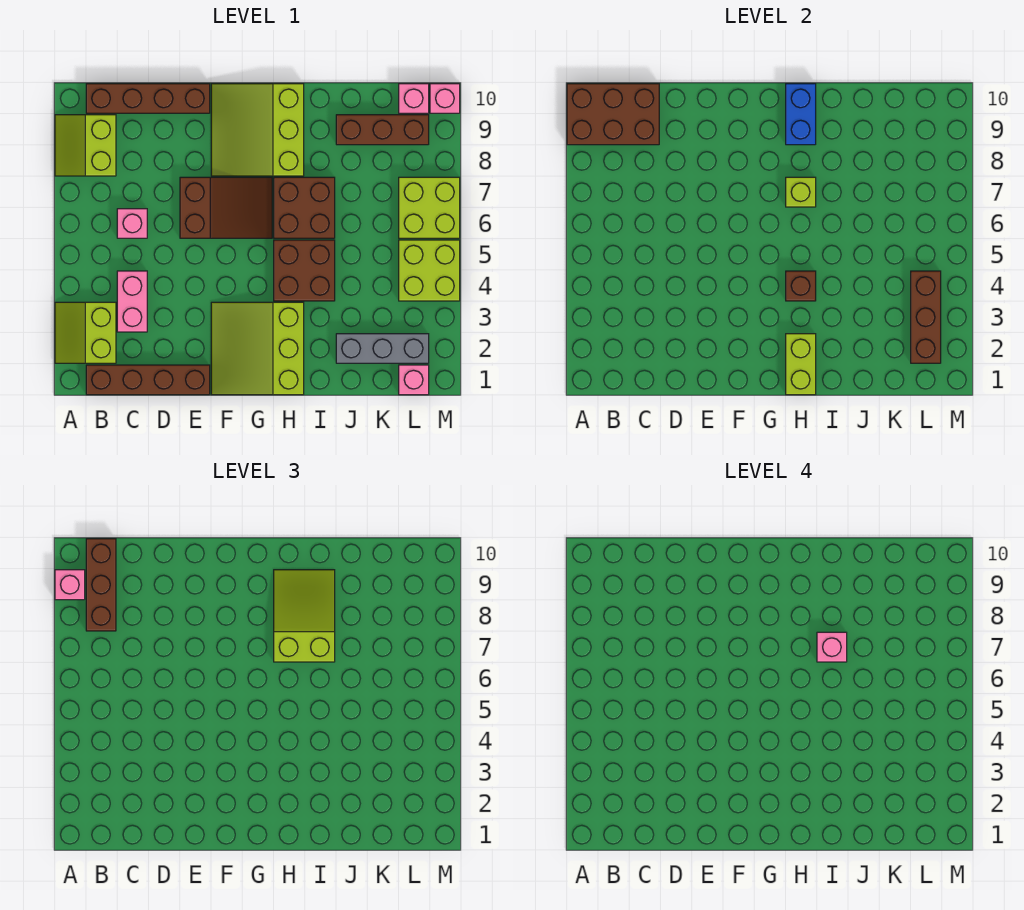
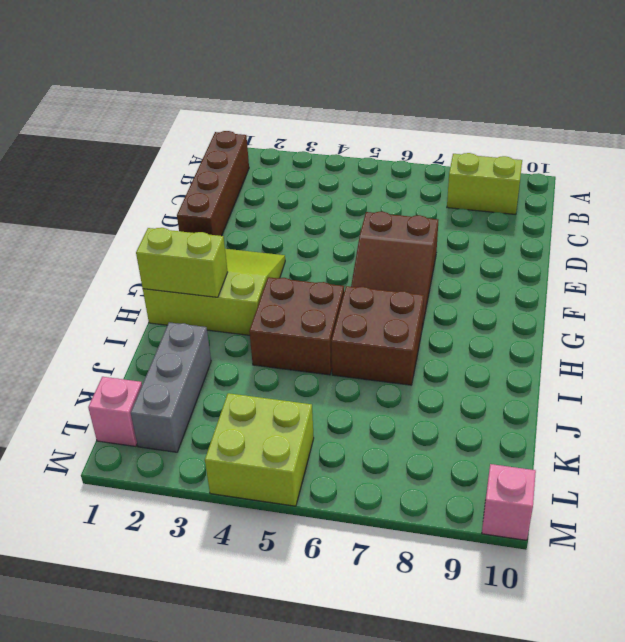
none -> lime slope A2:B3 level 1 top B
none -> brown brick B10:E10 level 1
none -> pink brick C3:C4 level 1

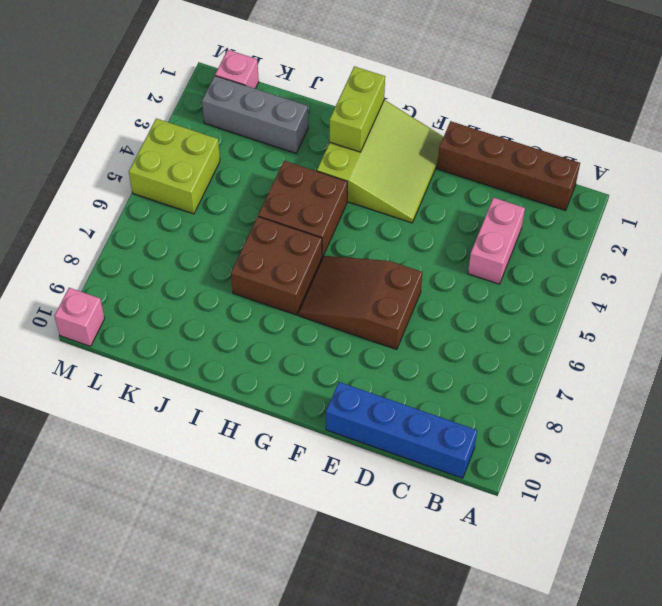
blue brick B10:E10 level 1 -> brown brick B10:E10 level 1
none -> lime slope A2:B3 level 1 top B
none -> lime slope A8:B9 level 1 top B
none -> pink brick C6 level 1

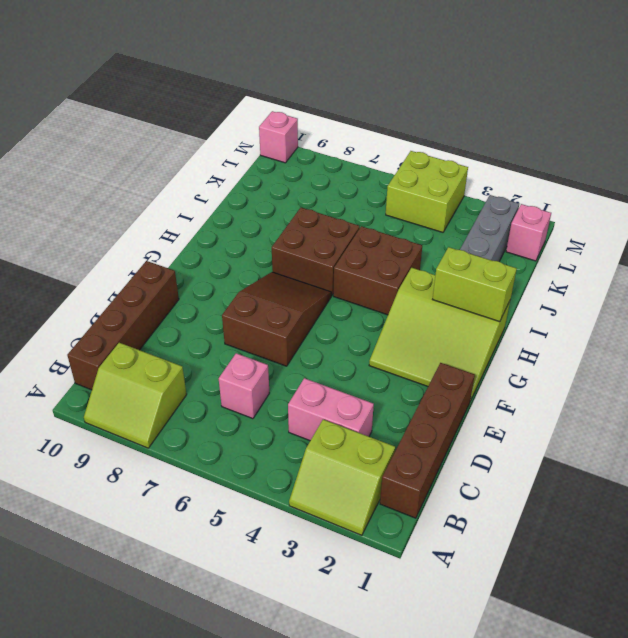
none -> lime slope F8:H10 level 1 top H
none -> brown brick J9:L9 level 1
none -> lime brick L6:M7 level 1

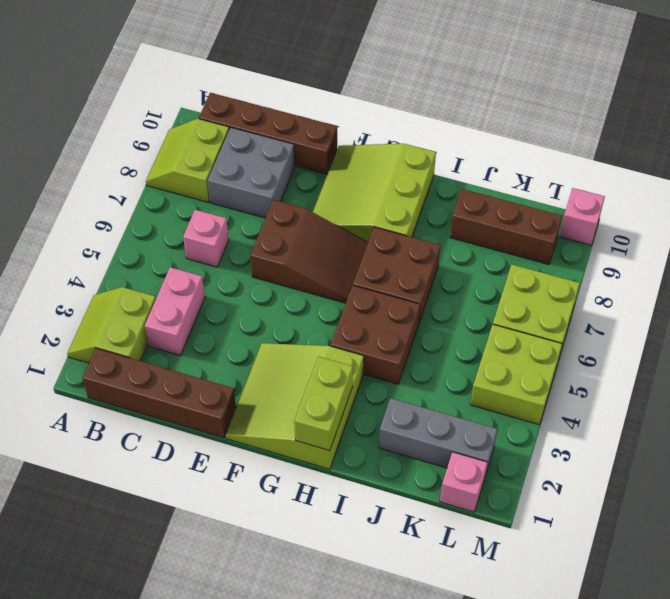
grey brick C8:D9 level 1 -> none
none -> pink brick L10 level 1
none -> brown brick A9:C10 level 2
none -> brown brick H4 level 2

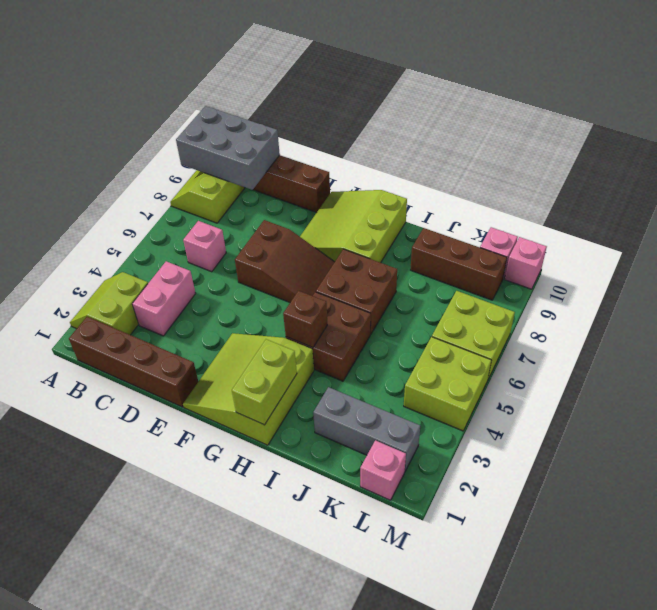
grey brick A9:C10 level 2 -> brown brick A9:C10 level 2
none -> lime brick H7 level 2
none -> blue brick H9:H10 level 2
none -> brown brick L2:L4 level 2

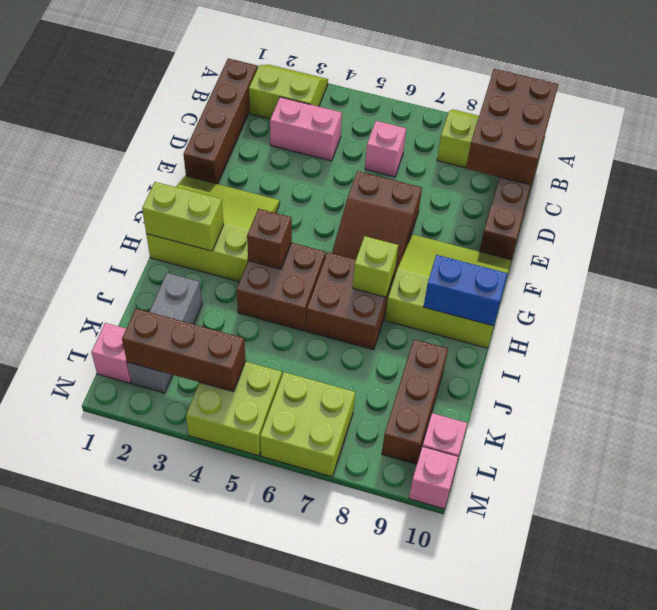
none -> pink brick A9 level 3
none -> brown brick B8:B10 level 3
none -> lime slope H7:I9 level 3 top 7

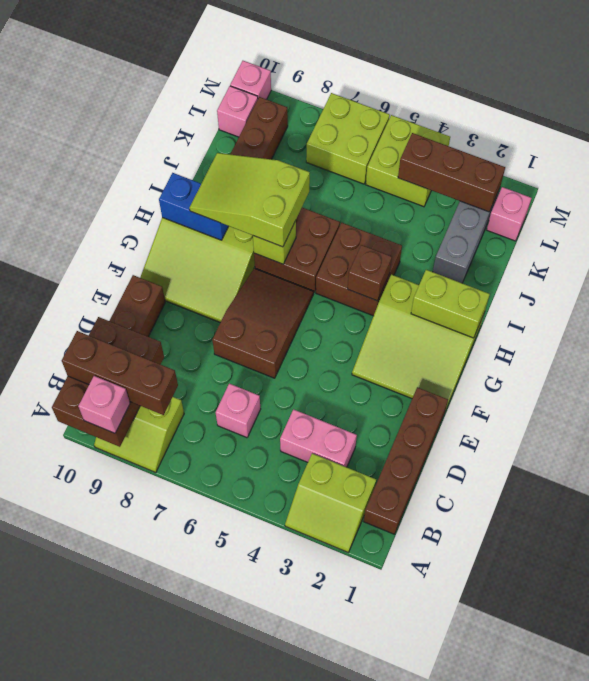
none -> pink brick I7 level 4

